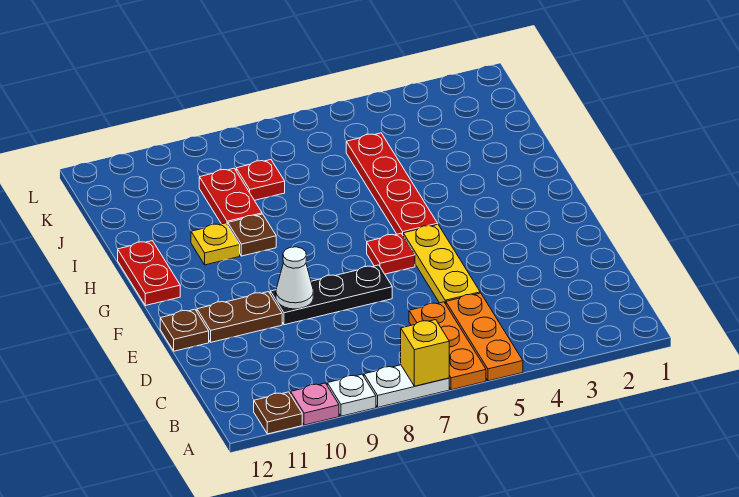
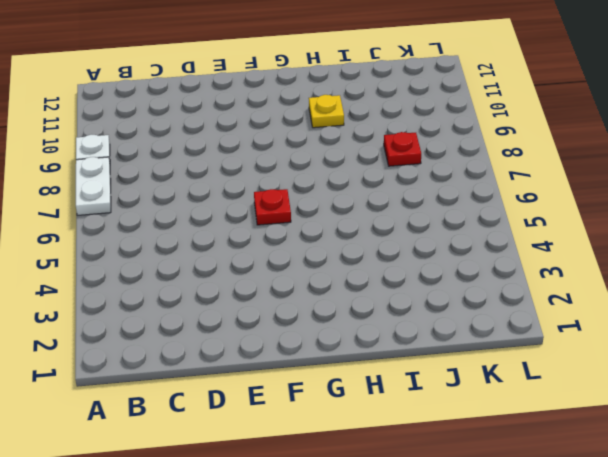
none -> orange plate A5:C5 level 1
none -> orange plate A6:C6 level 1
none -> pink plate A10 level 1

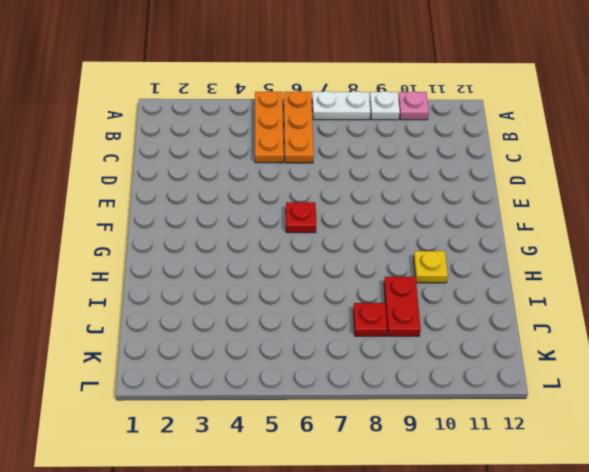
none -> brown plate A11 level 1
none -> yellow plate D5:F5 level 1
none -> black plate E7:E9 level 1

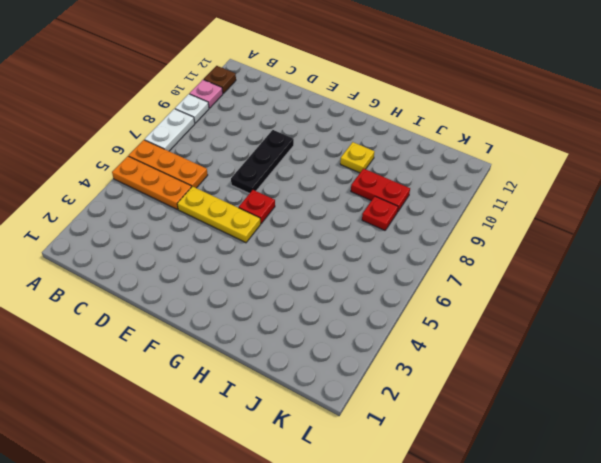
none -> brown plate E10:E11 level 1
none -> brown plate E12 level 1
none -> red plate G5:J5 level 1

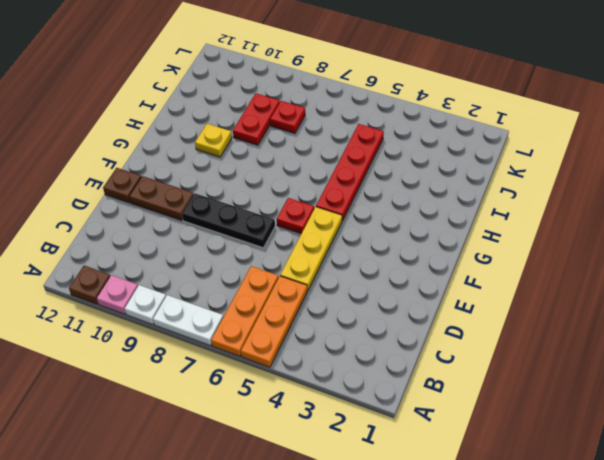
none -> red plate G12:H12 level 1
none -> brown plate H9 level 1
none -> yellow brick A7 level 2

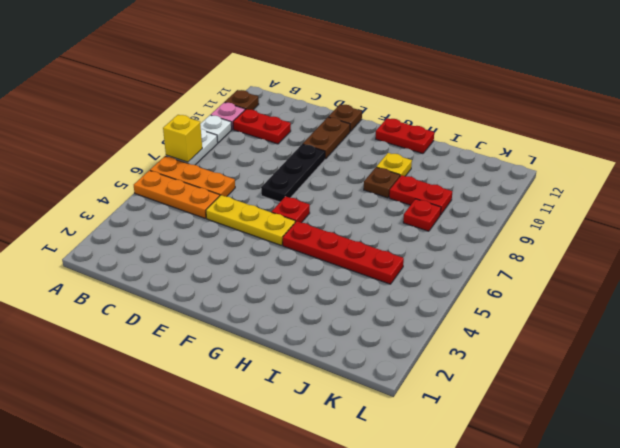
red plate B10:C10 level 1 -> none
none -> white cone E9 level 2

